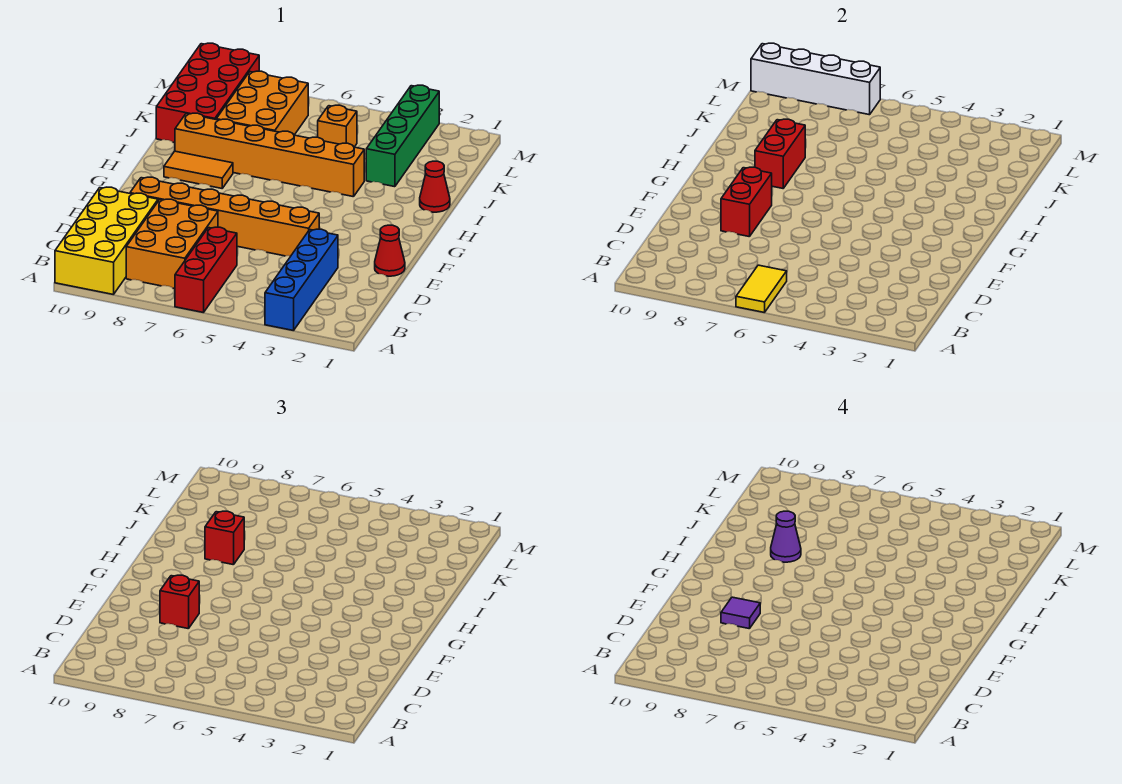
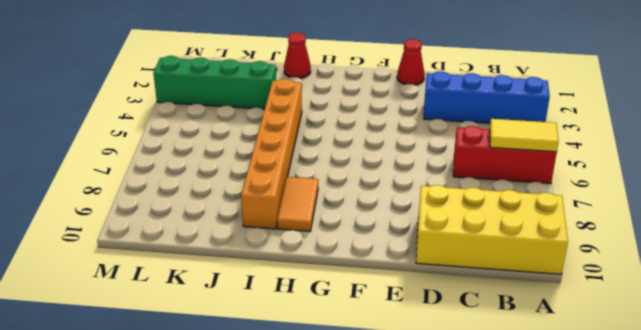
none -> orange brick B7:D8 level 1
none -> orange brick E4:E9 level 1
none -> orange brick J7:L8 level 1

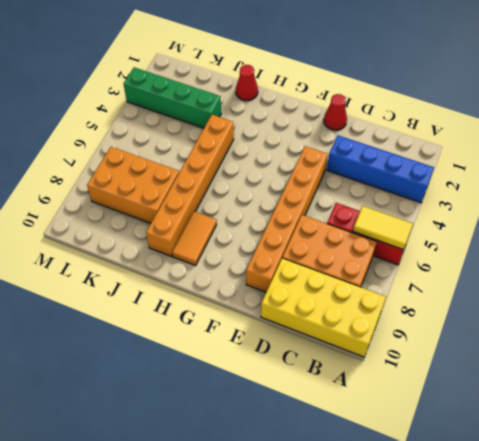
none -> red brick J9:M10 level 1
none -> orange brick K5 level 1
none -> red brick E8:F8 level 2

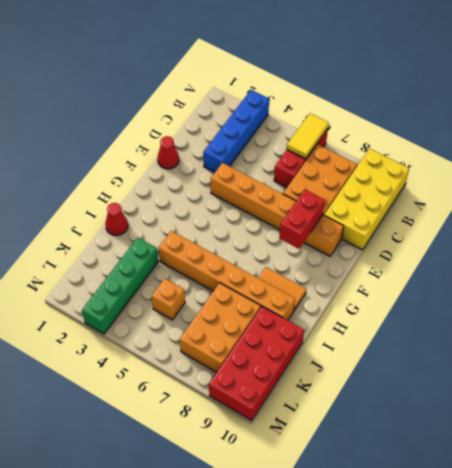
none -> red brick H8:I8 level 2
none -> white brick M7:M10 level 2
none -> red brick E8 level 3

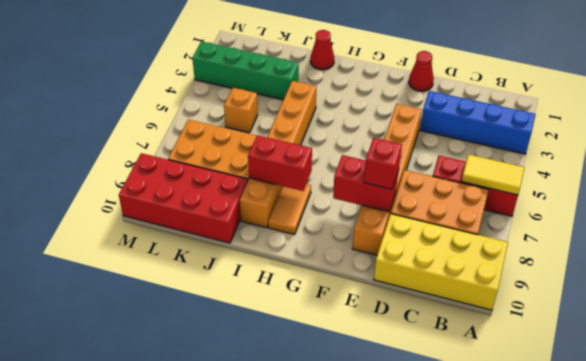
none -> white brick M7:M10 level 2
none -> red brick I8 level 3
none -> purple tile E8 level 4

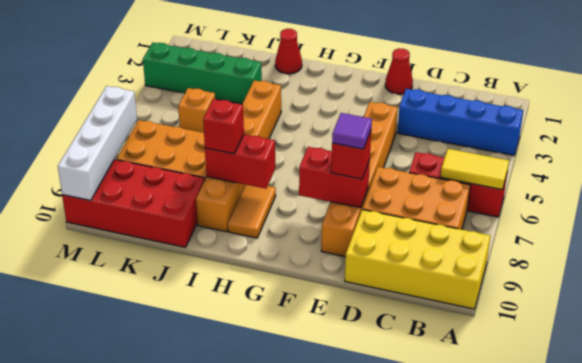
none -> purple cone I8 level 4

